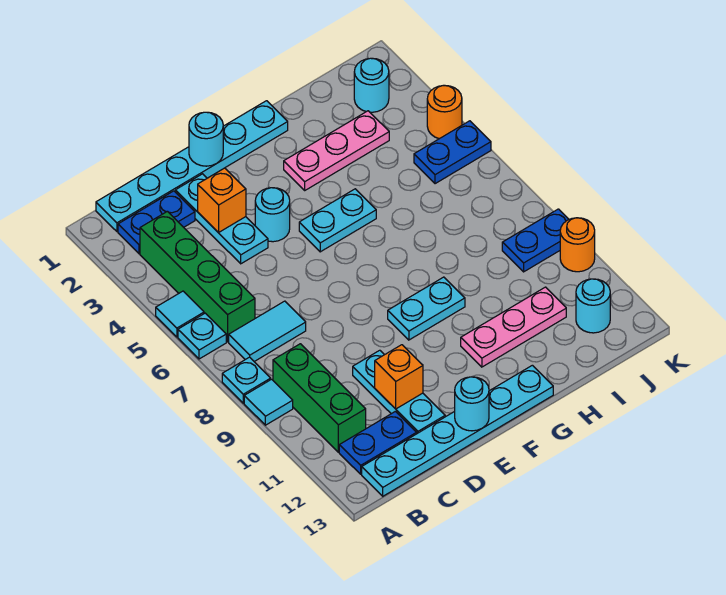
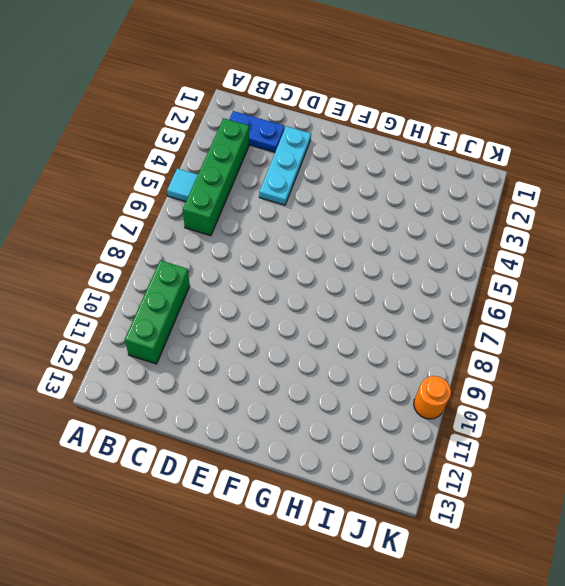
none -> cyan plate A6 level 1
none -> cyan plate A8 level 1
none -> cyan tile A9 level 1

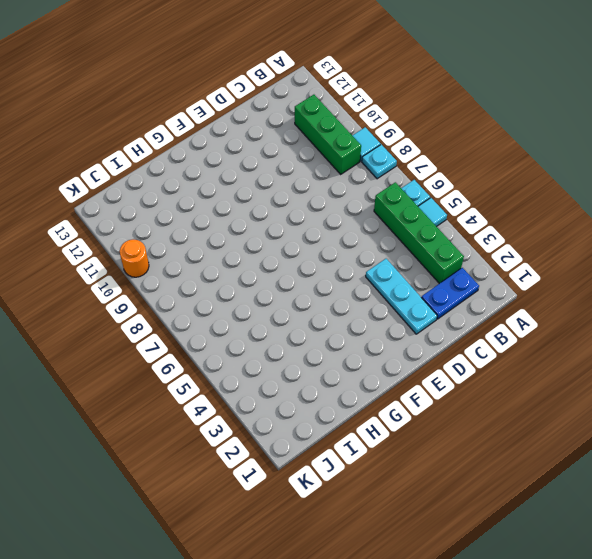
none -> cyan plate B1:G1 level 1
none -> cyan tile B7:C7 level 1
none -> blue plate B12:C12 level 1

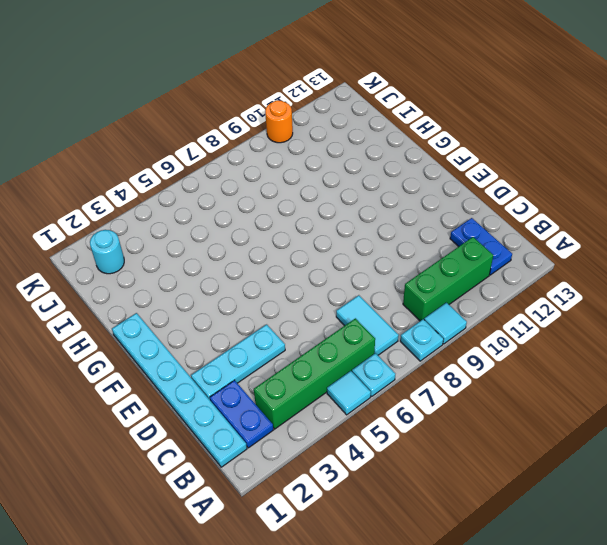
none -> cyan plate B13:G13 level 1
none -> cyan plate D10:D12 level 1
none -> cyan round brick E4 level 1

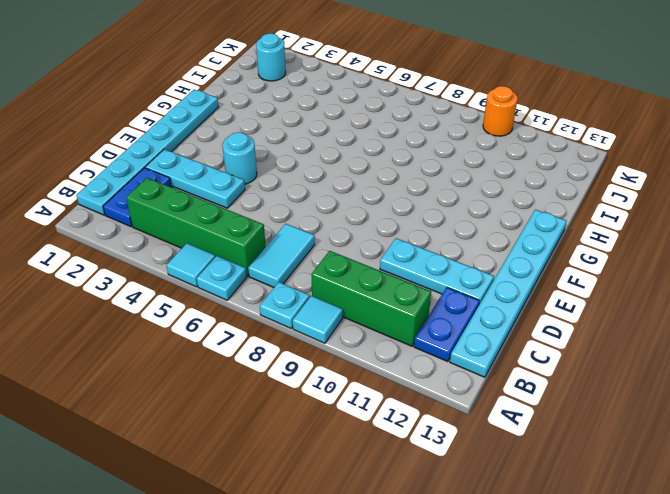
none -> cyan plate F5:G5 level 1
none -> cyan plate F9:G9 level 1
none -> pink plate G3:I3 level 1

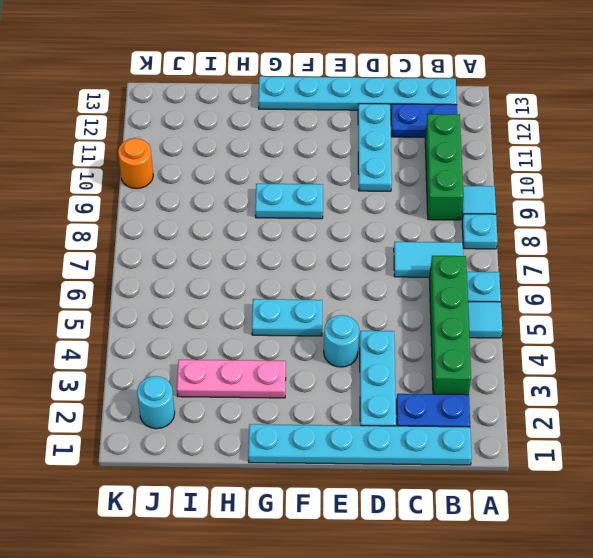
none -> pink plate G11:I11 level 1
none -> blue plate J5:K5 level 1
none -> blue plate J9:K9 level 1

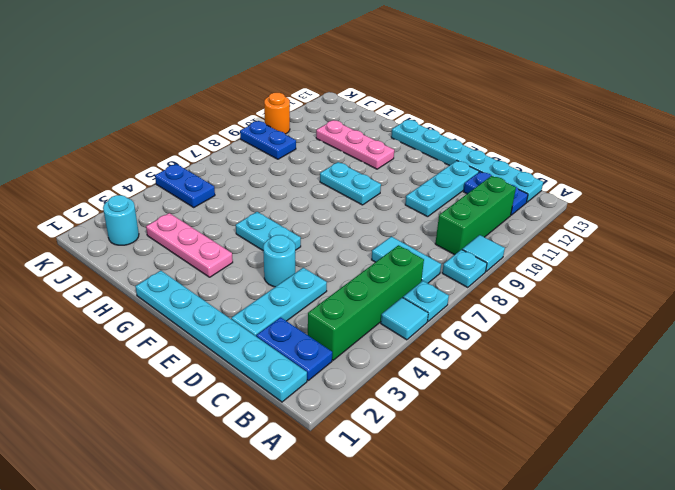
none -> cyan round brick J12 level 1
none -> orange round brick K4 level 1
none -> orange brick D3 level 2

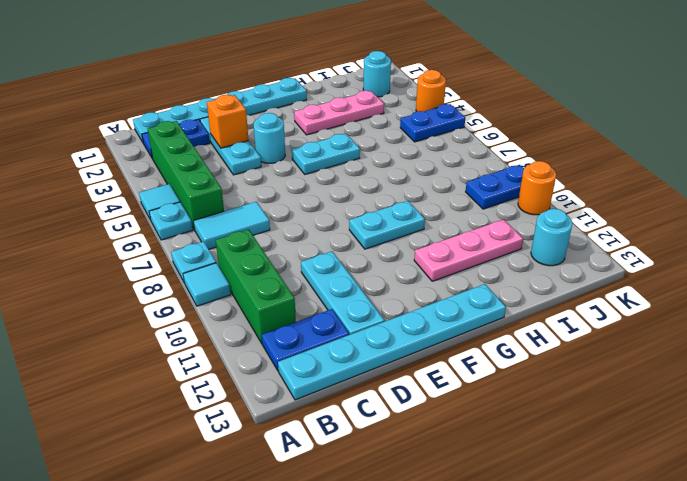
none -> orange brick D11 level 2
none -> cyan round brick E1 level 2
none -> cyan round brick E13 level 2

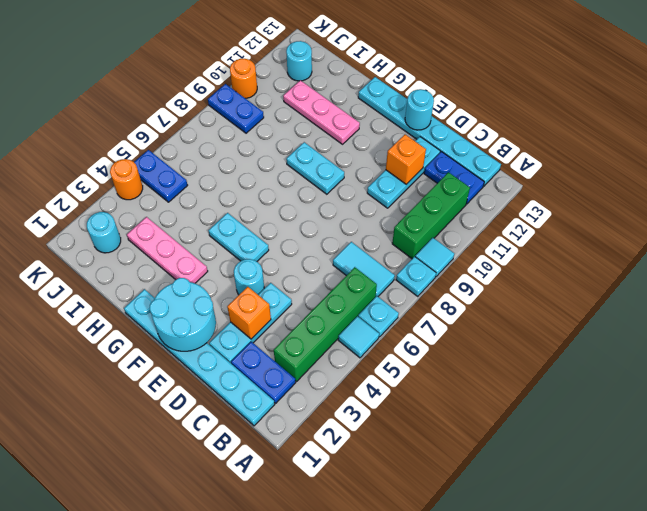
cyan round brick E1:F2 level 2 -> cyan round brick E1 level 2

